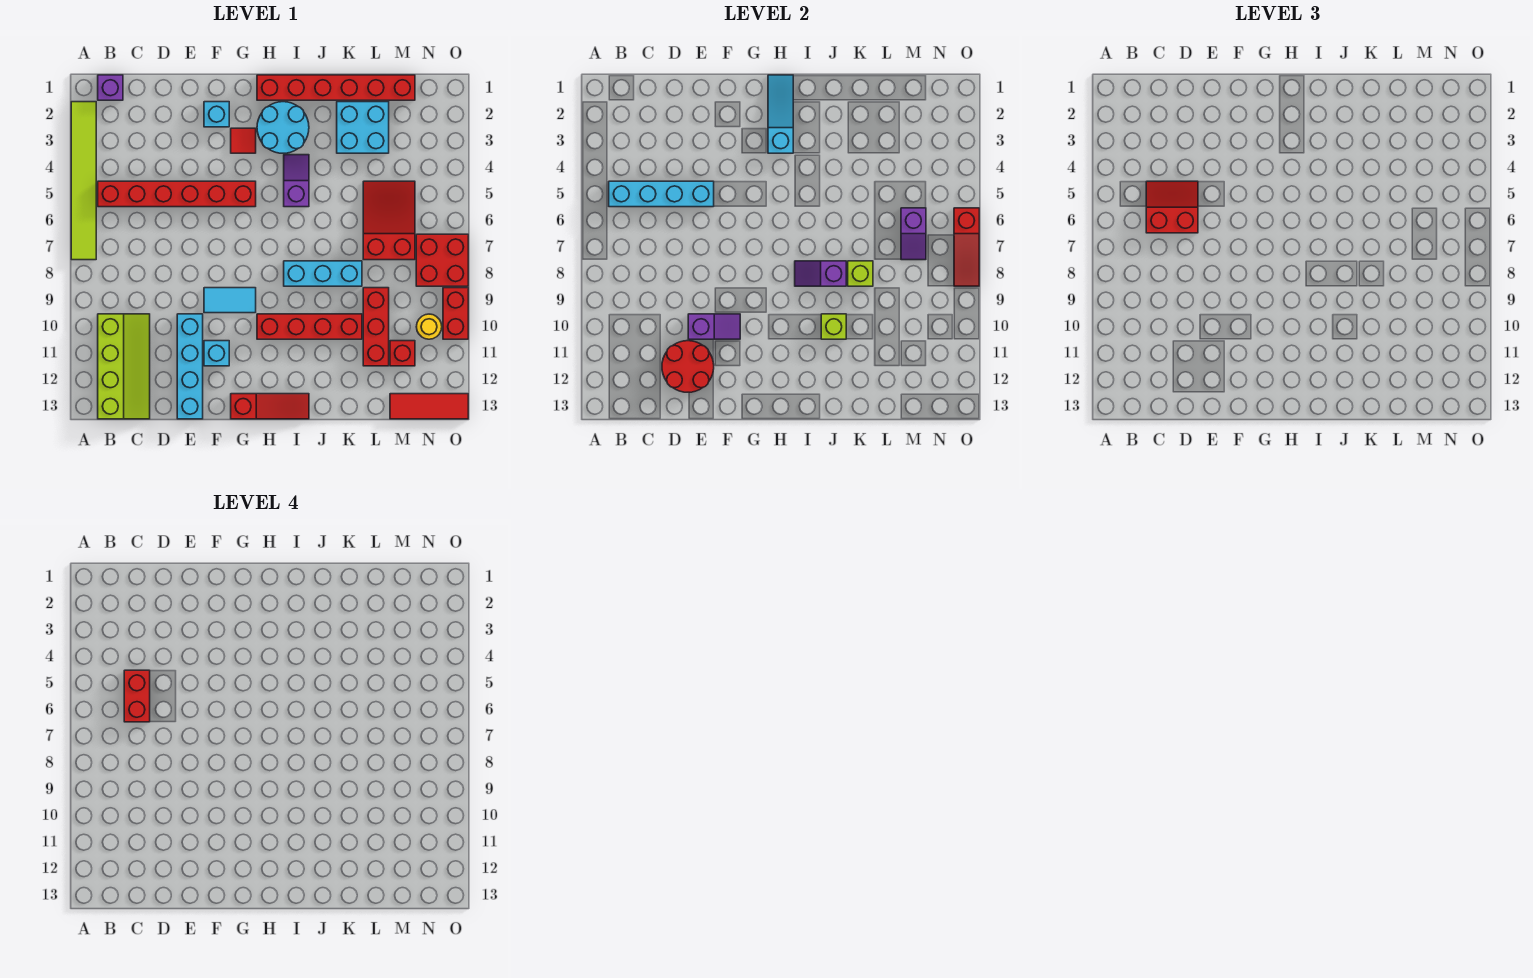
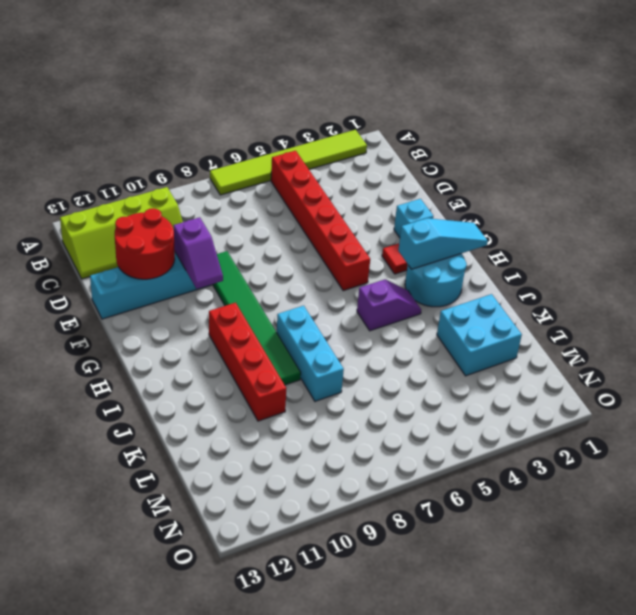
green tile E9:J9 level 1 -> cyan tile F9:G9 level 1
none -> purple brick B1 level 1
none -> cyan brick F11 level 1
none -> red slope G13:I13 level 1 top G
none -> red brick H1:M1 level 1

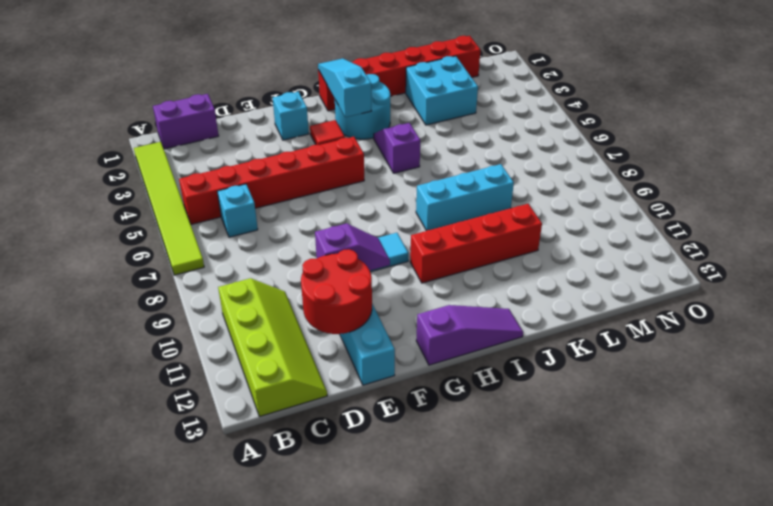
purple brick B1:C1 level 1 -> purple brick B1 level 1
cyan brick C6 level 1 -> cyan brick F11 level 1
purple slope G13:I13 level 1 top G -> red slope G13:I13 level 1 top G
none -> red slope L5:M7 level 1 top 7
none -> red brick L9:L11 level 1
none -> red brick M11 level 1
none -> red tile M13:O13 level 1

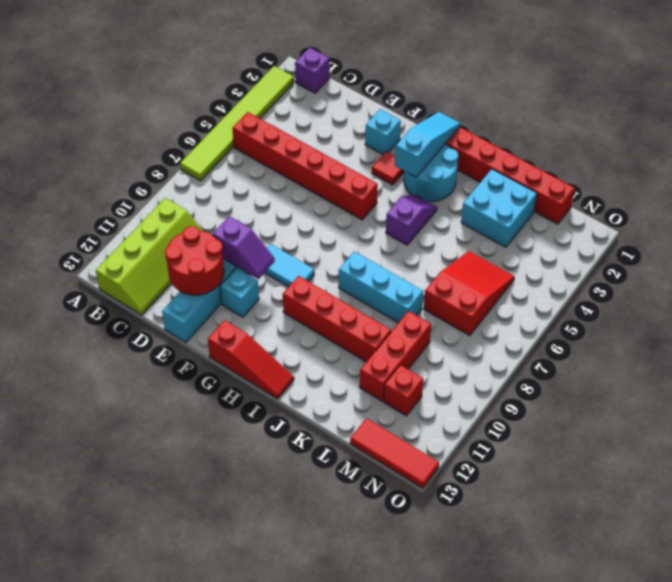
none -> red brick N7:O8 level 1
none -> yellow round brick N10 level 1
none -> red brick O9:O10 level 1
none -> cyan brick B5:E5 level 2

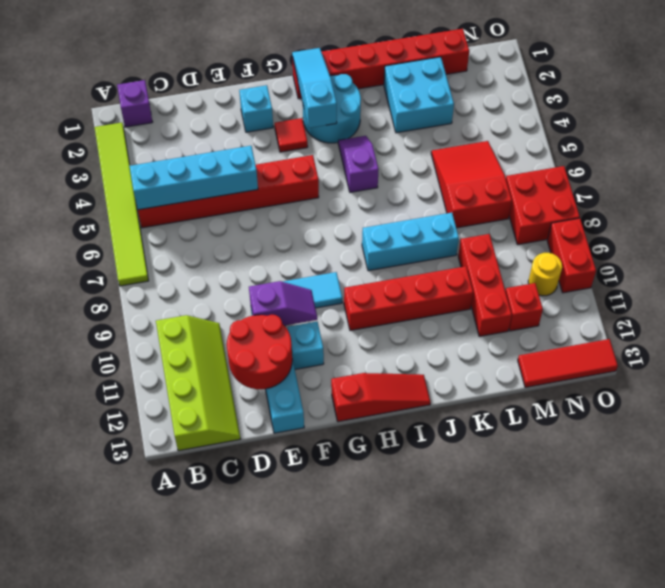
none -> purple slope I8:J8 level 2 top J
none -> lime brick J10 level 2
none -> lime brick K8 level 2
none -> purple slope M6:M7 level 2 top 6

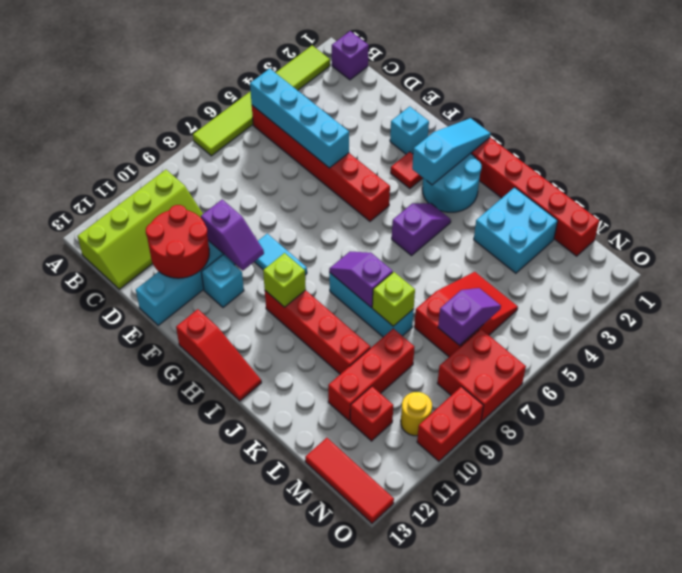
lime brick H10 level 2 -> lime brick J10 level 2
purple slope M6:M7 level 2 top 7 -> purple slope M6:M7 level 2 top 6
none -> red slope O6:O8 level 2 top 6
none -> red slope C5:D6 level 3 top 6
none -> red brick C5:C6 level 4

